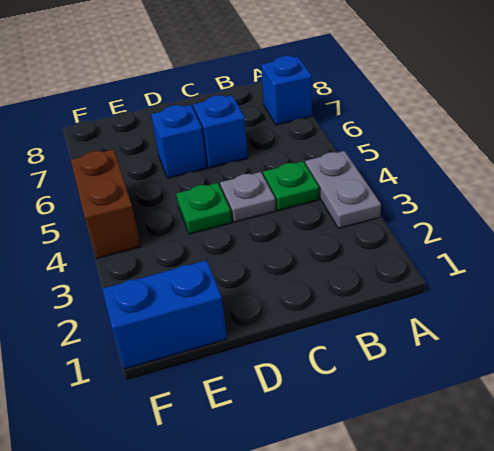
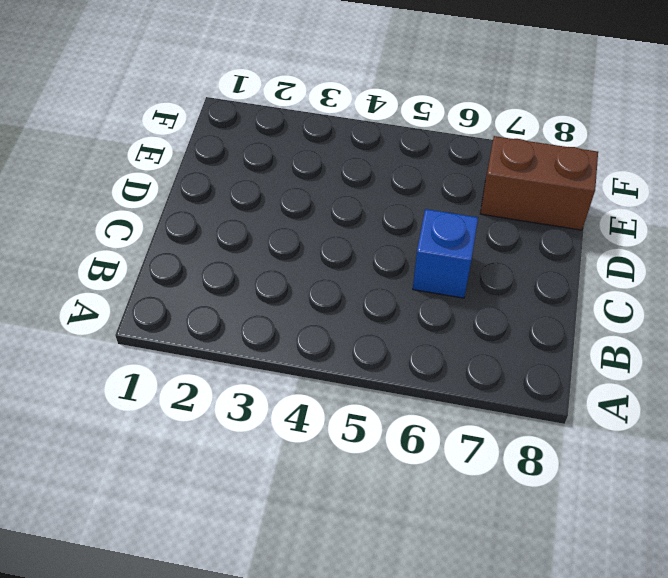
brown brick E7:E8 level 1 -> brown brick F4:F5 level 1
none -> grey plate A3:A4 level 1
none -> blue brick A7 level 1

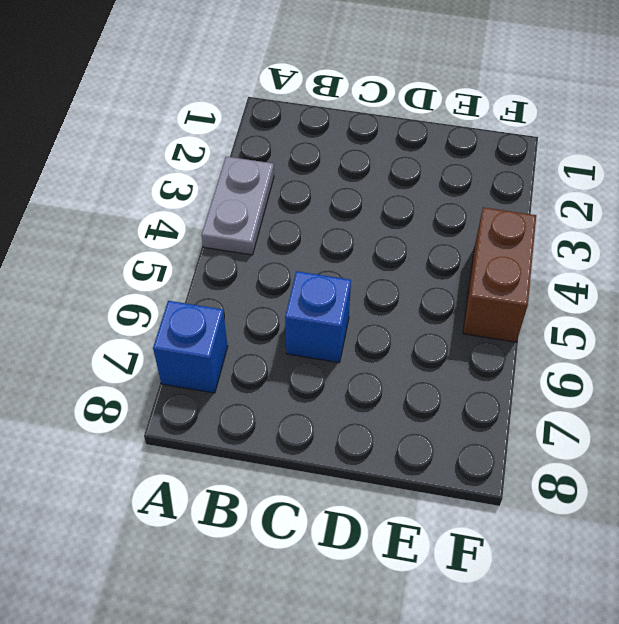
none -> green plate B4 level 1
none -> grey plate C4 level 1

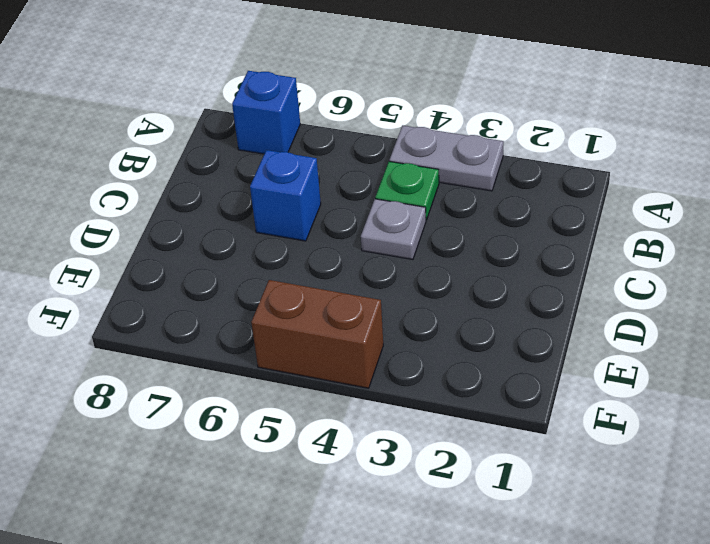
none -> green plate D4 level 1
none -> blue brick D6 level 1

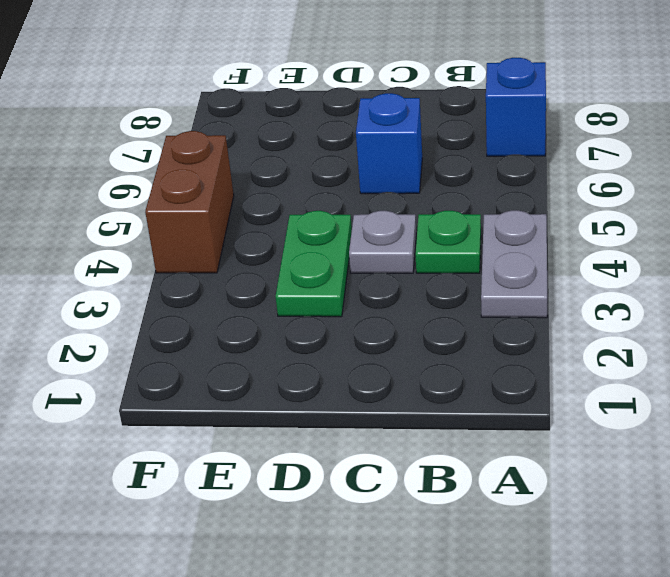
green plate D3:D4 level 1 -> green plate D4 level 1
none -> blue brick D6 level 1
none -> blue brick E1:F1 level 1

